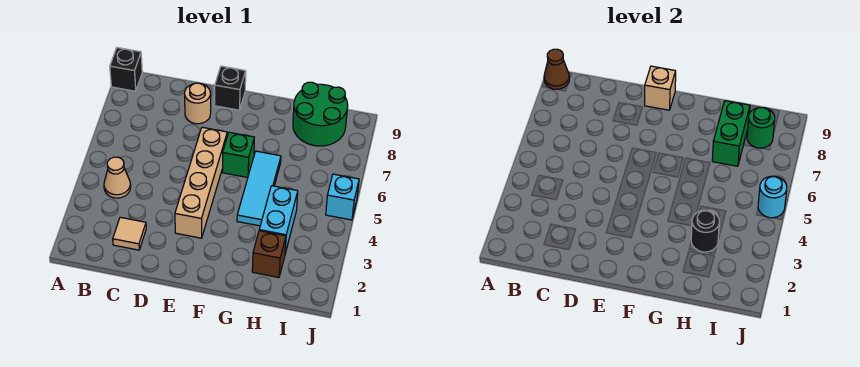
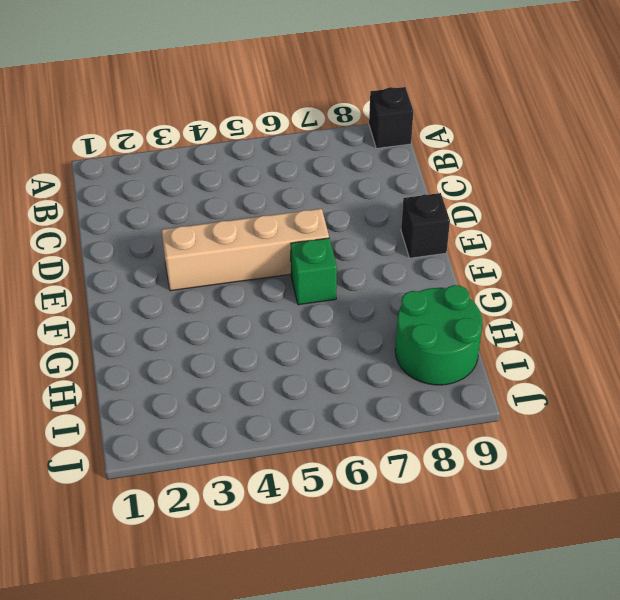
none -> tan cone B4 level 1
none -> tan tile C2 level 1
none -> tan round brick D8 level 1

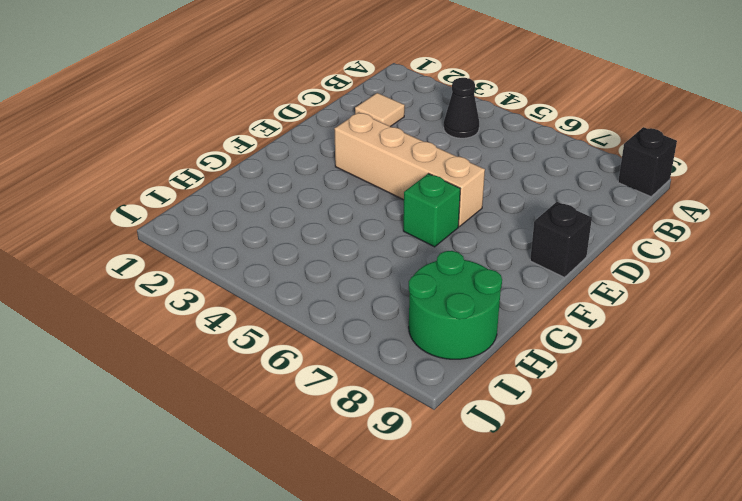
black cone B4 level 1 -> tan cone B4 level 1
none -> tan round brick D8 level 1
none -> cyan tile G4:G6 level 1
none -> brown brick H2 level 1

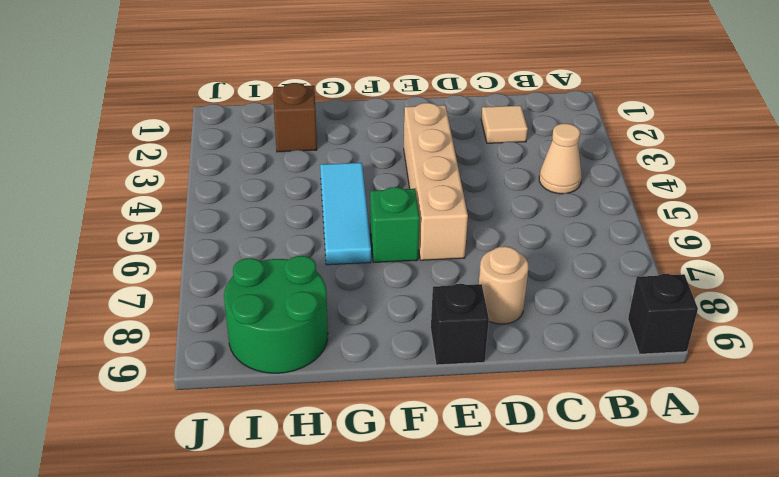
none -> cyan brick H3:H4 level 1
none -> cyan brick J5 level 1
none -> brown cone A9 level 2

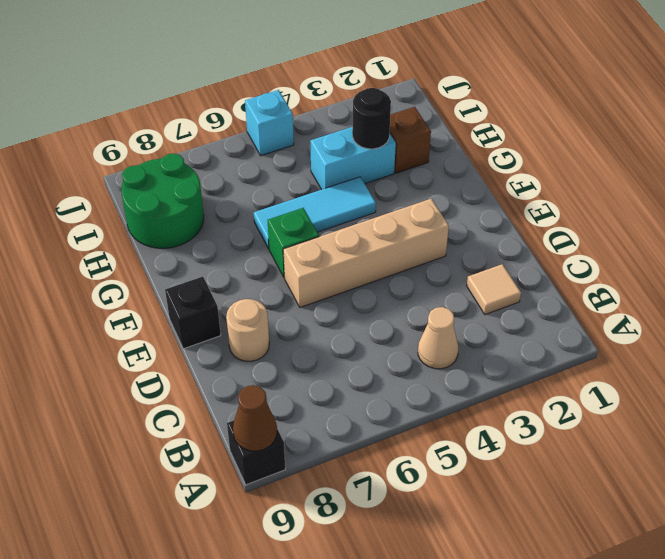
none -> tan brick E9 level 2
none -> green brick H7:H8 level 2
none -> green round brick I8 level 2

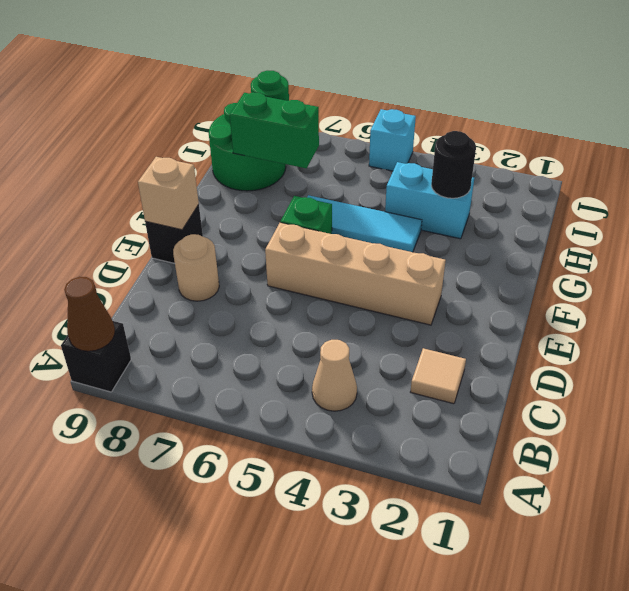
none -> brown brick H2 level 1
none -> cyan round brick J5 level 2

